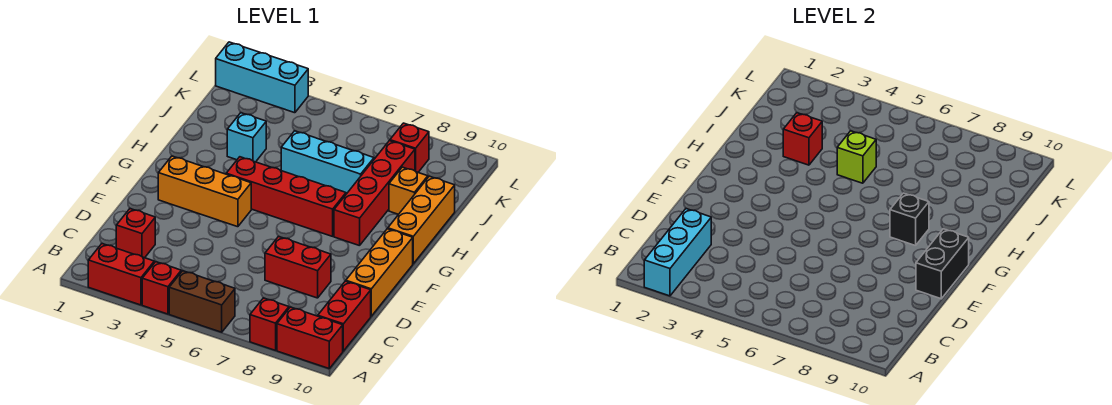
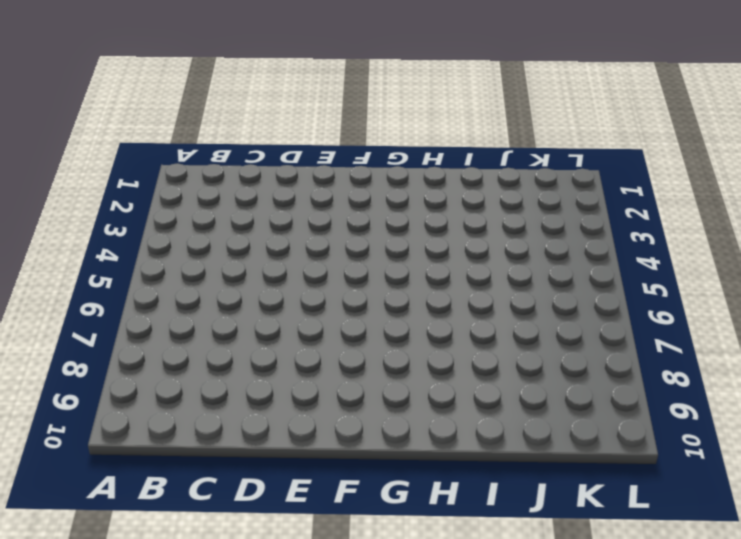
none -> red brick A2:A3 level 1
none -> red brick A4 level 1
none -> brown brick A5:A6 level 1

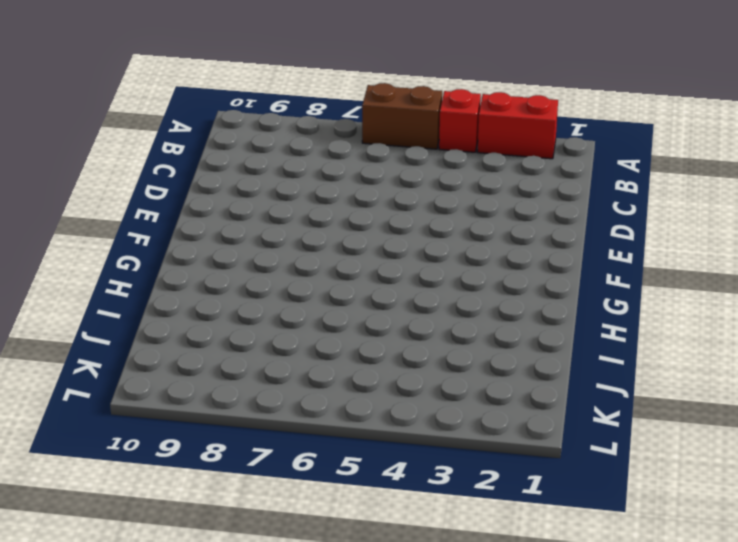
none -> red brick A8 level 1
none -> red brick A9:A10 level 1
none -> red brick B10:C10 level 1

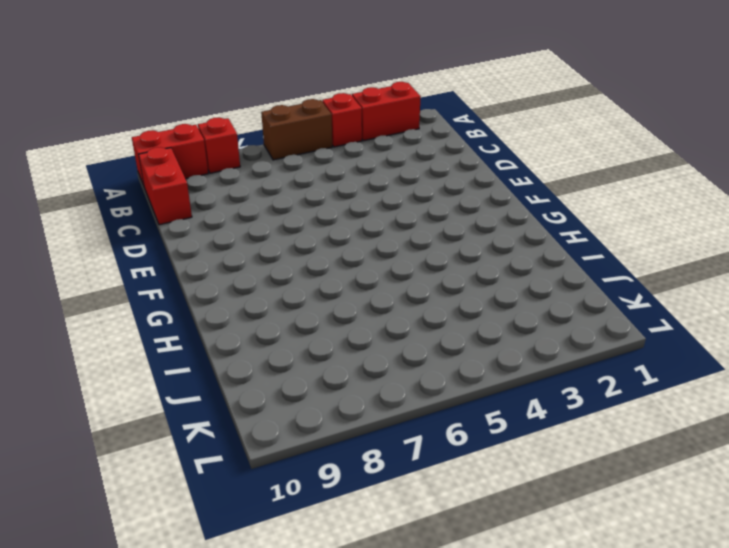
none -> red brick C2 level 1
none -> red brick D7:D8 level 1
none -> orange brick D10:F10 level 1

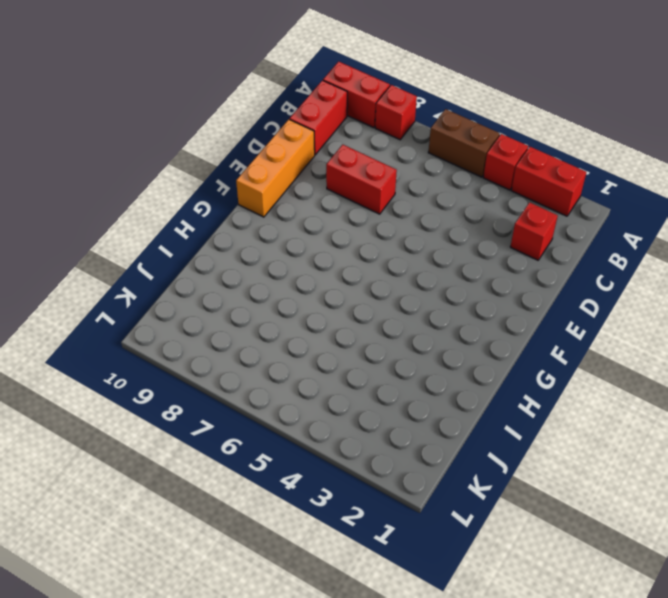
none -> orange brick F2:F4 level 1
none -> red brick G4:G7 level 1
none -> red brick G8:J8 level 1

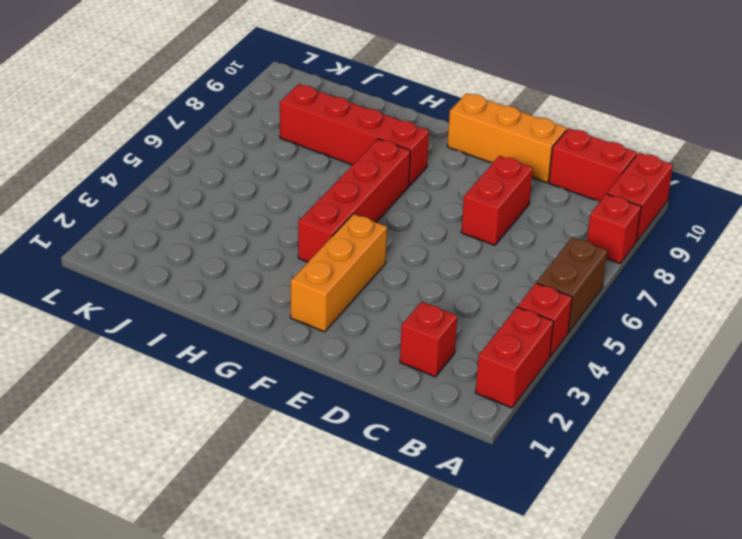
none -> orange brick G10:I10 level 1
none -> cyan brick I3 level 1
none -> cyan brick I5:I7 level 1

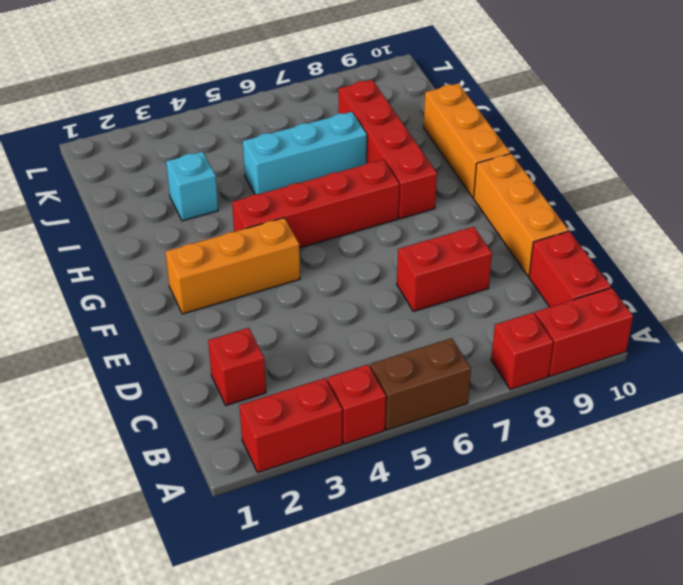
none -> orange brick I9 level 1
none -> red brick K8 level 1
none -> cyan brick L1:L3 level 1

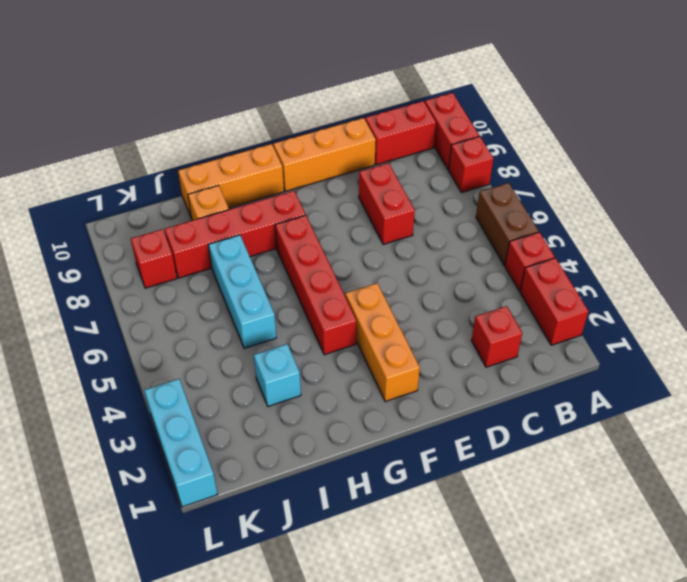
none -> cyan brick A2:C2 level 2
none -> black brick E10:F10 level 2
none -> black brick G8 level 2

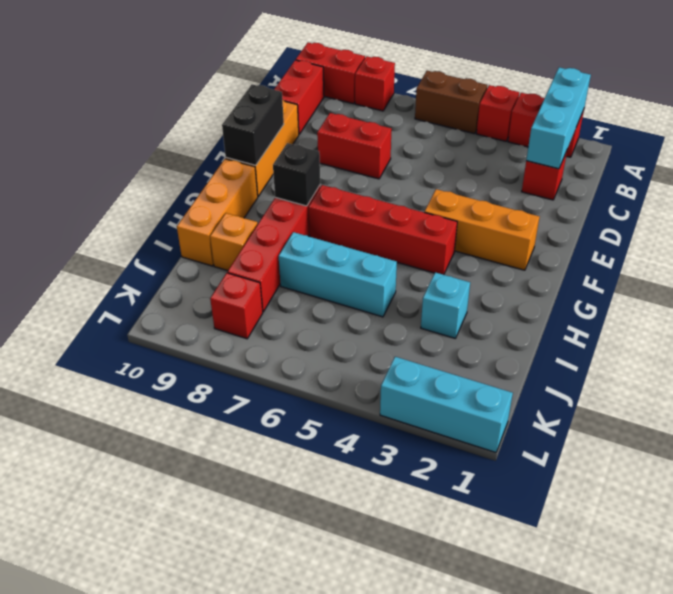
none -> red brick I3 level 2
none -> lime brick I5 level 2

